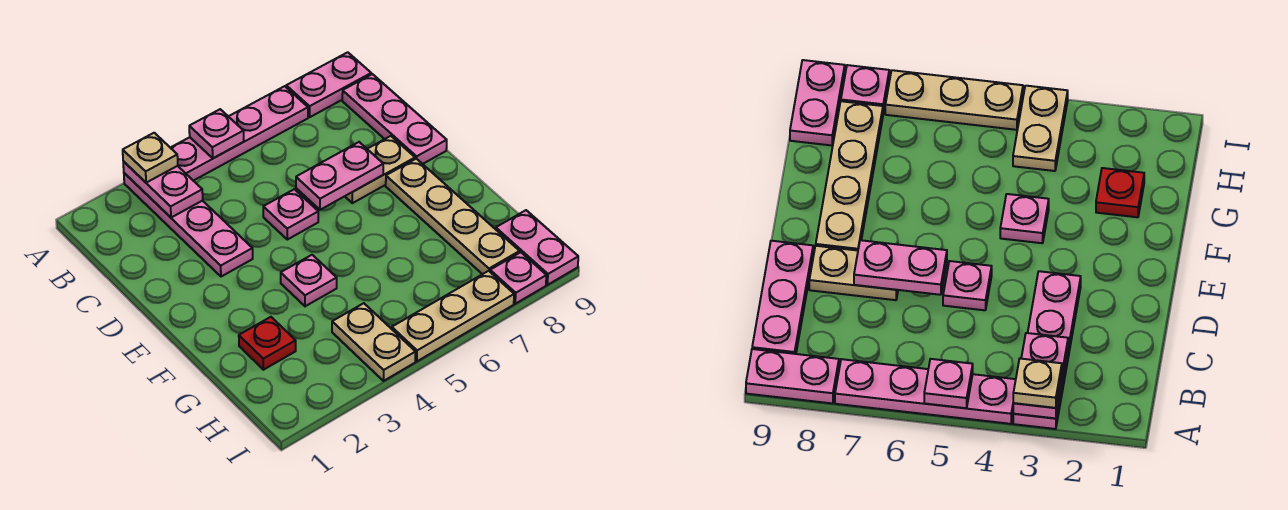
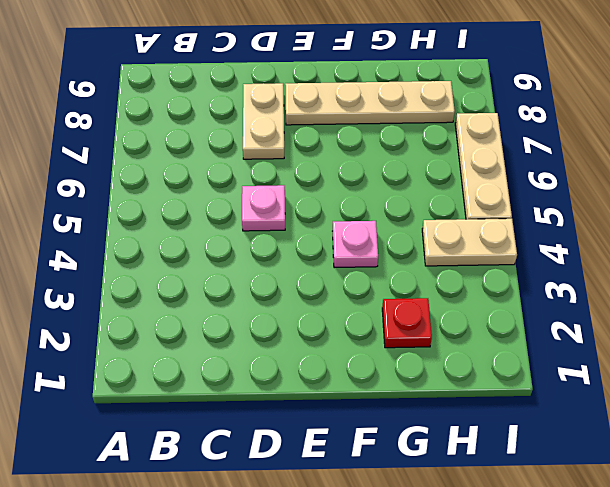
none -> pink plate A3:D3 level 1
none -> pink plate A4:A7 level 1
none -> pink plate A8:A9 level 1

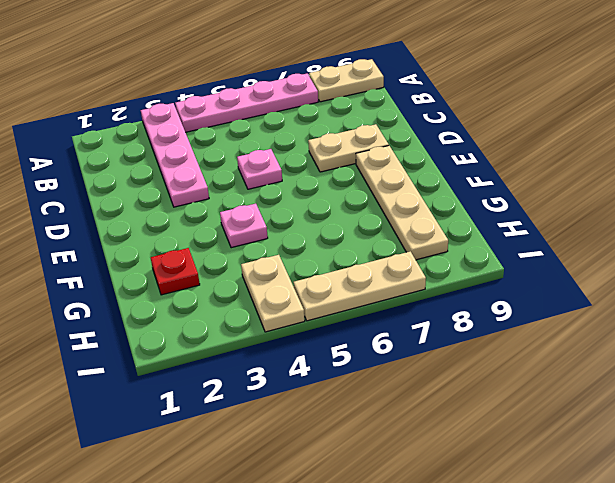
tan plate A8:A9 level 1 -> pink plate A8:A9 level 1
none -> pink plate B9:D9 level 1
none -> pink plate H9:I9 level 1
none -> pink plate I8 level 1

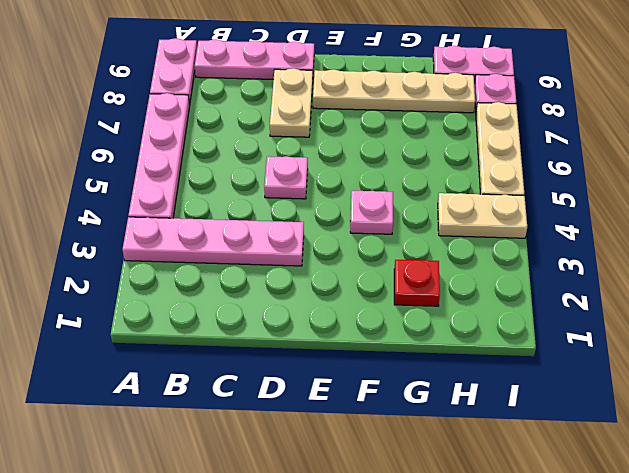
none -> pink plate A3:B3 level 2
none -> pink plate A5 level 2
none -> pink plate D6:D7 level 2

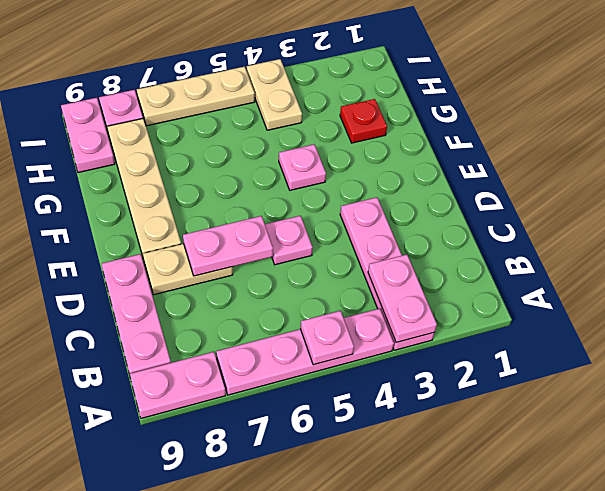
none -> tan plate A3 level 3

